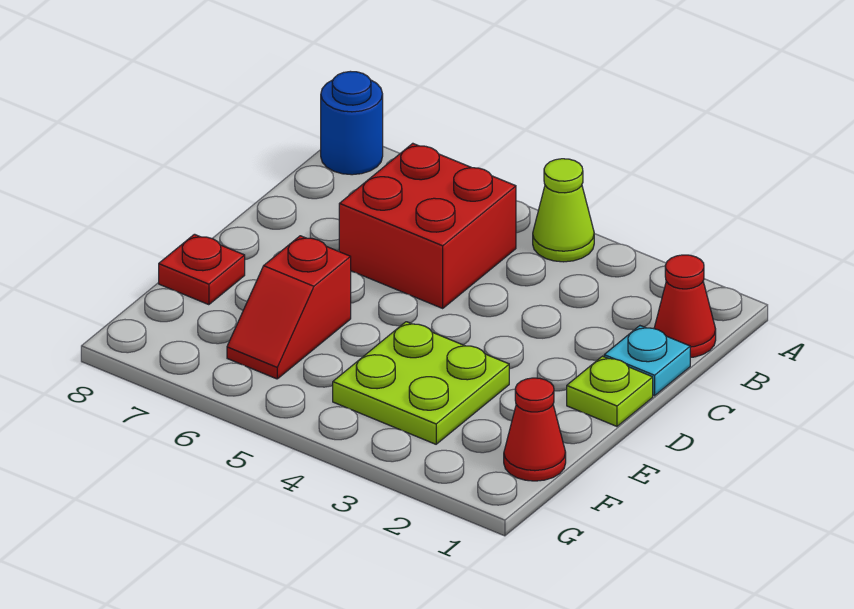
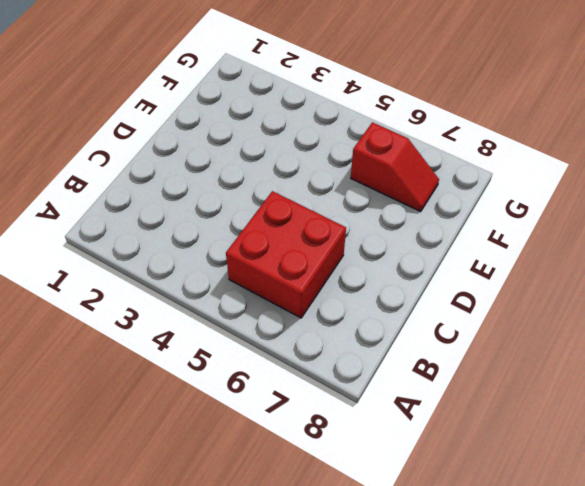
red slope F6:F7 level 1 top 6 -> red slope E6:F6 level 1 top E
none -> lime cone A4 level 1
none -> blue round brick A8 level 1

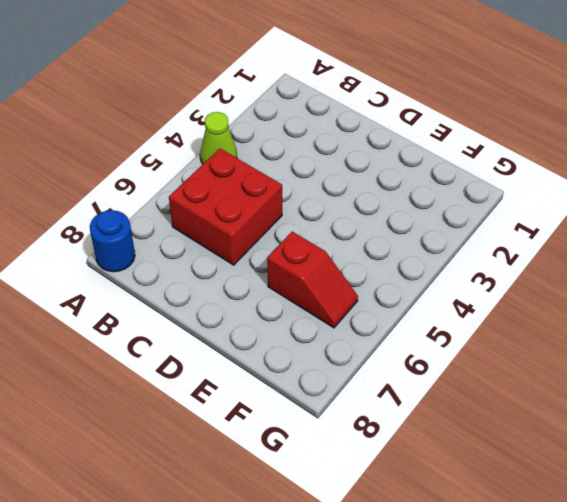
none -> red cone B1 level 1
none -> cyan plate C1 level 1

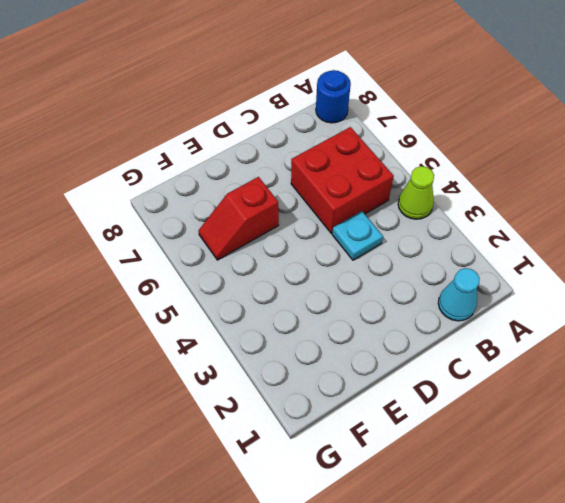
cyan cone B1 level 1 -> red cone B1 level 1
cyan plate C4 level 1 -> cyan plate C1 level 1
none -> lime plate D1 level 1
none -> lime plate E3:F4 level 1

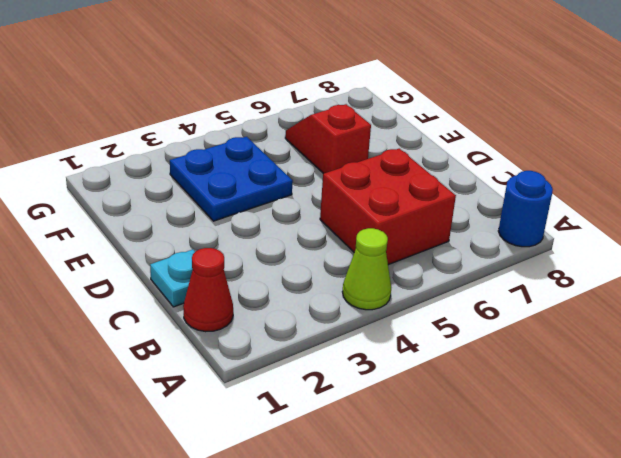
blue plate E3:F4 level 1 -> lime plate E3:F4 level 1
none -> lime plate D1 level 1
none -> red plate E8 level 1

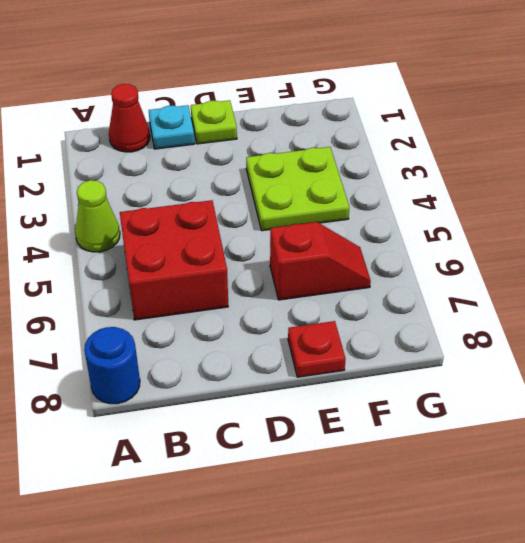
none -> red cone F1 level 1

